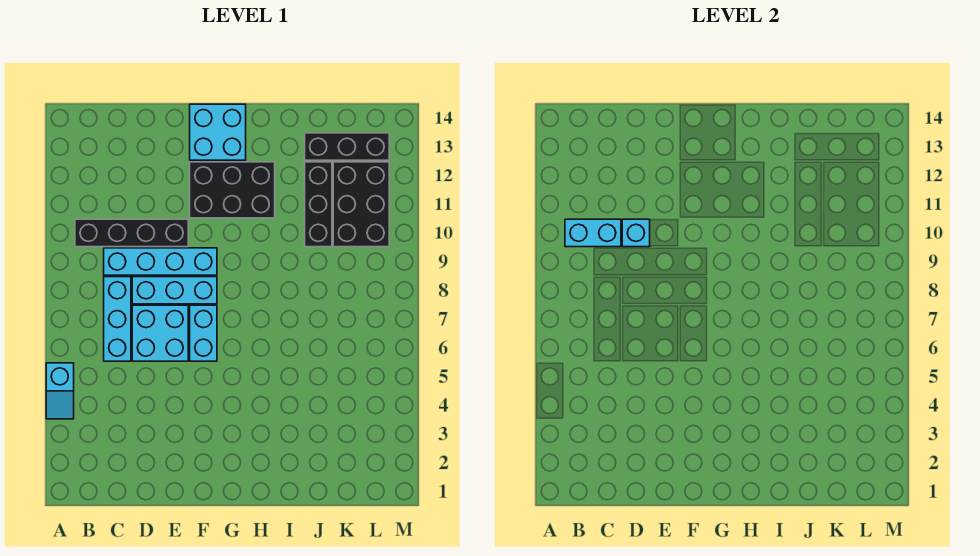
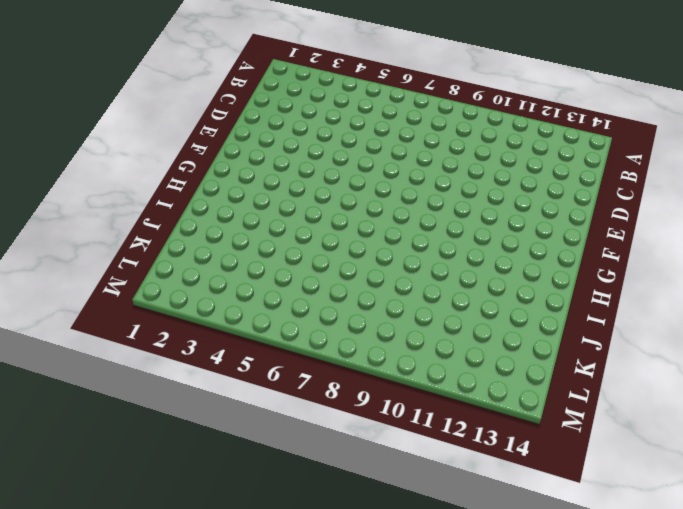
none -> cyan slope A4:A5 level 1 top 5
none -> black brick B10:E10 level 1
none -> cyan brick C6:C8 level 1

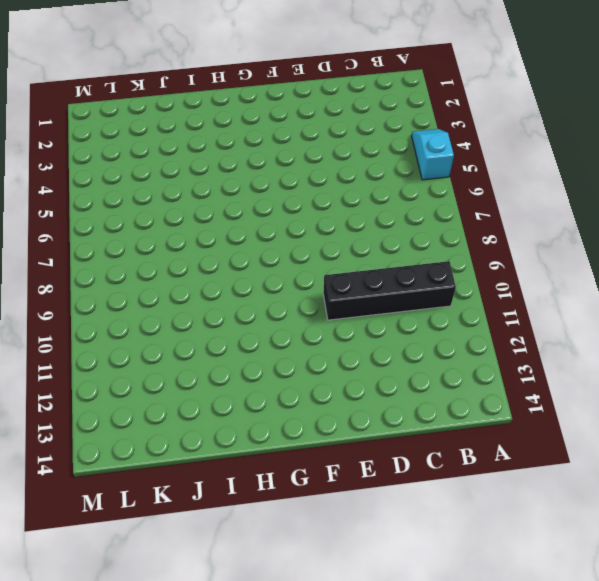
none -> cyan brick C6:C8 level 1
none -> cyan brick C9:F9 level 1
none -> cyan brick D6:E7 level 1

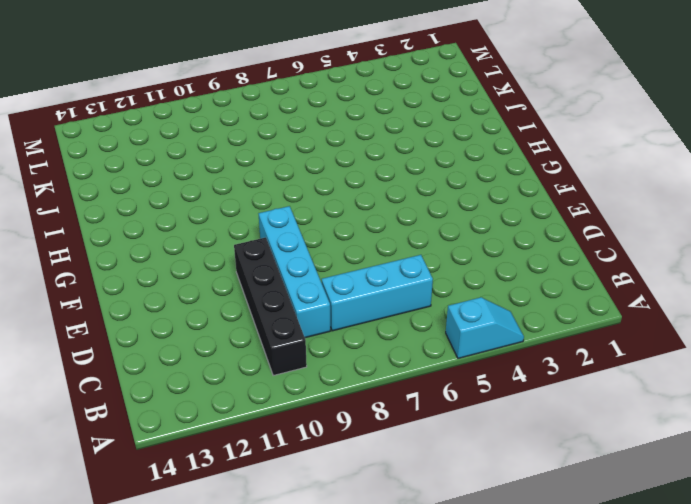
none -> cyan brick D6:E7 level 1
none -> cyan brick D8:F8 level 1
none -> cyan brick F6:F7 level 1

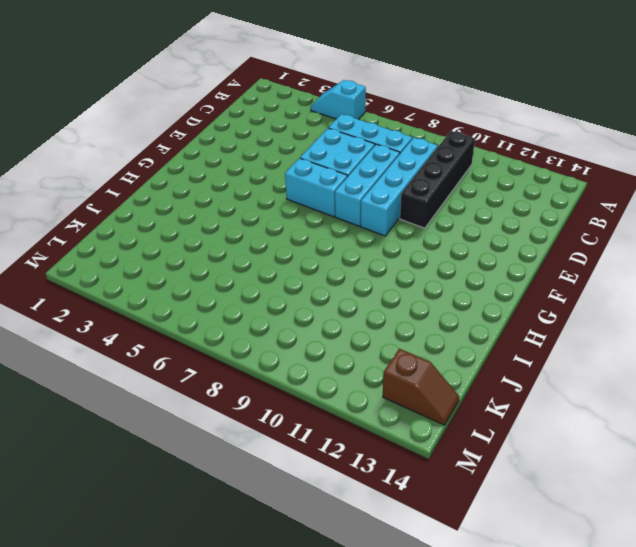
brown slope L13:L14 level 1 top 13 -> black brick J13:L13 level 1
none -> black brick F11:H12 level 1
none -> cyan brick F13:G14 level 1
none -> black brick J10:J12 level 1

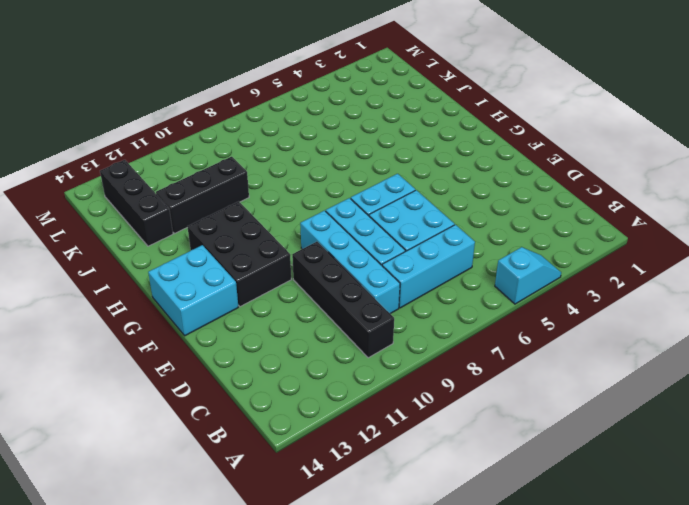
none -> black brick K10:L12 level 1
none -> cyan brick B10:C10 level 2
none -> cyan brick D10 level 2

